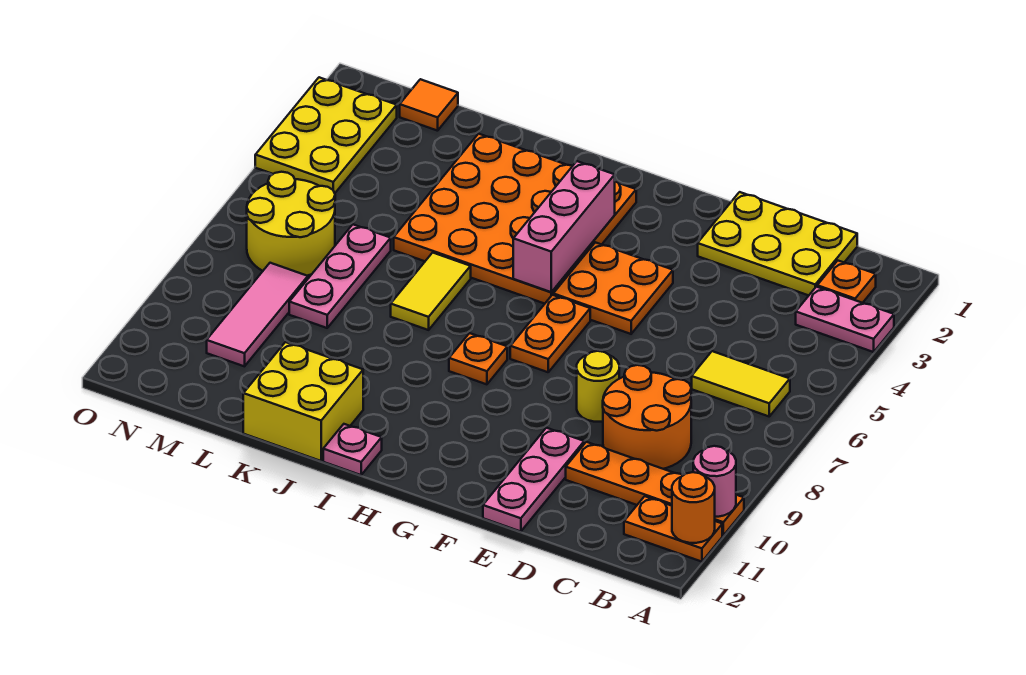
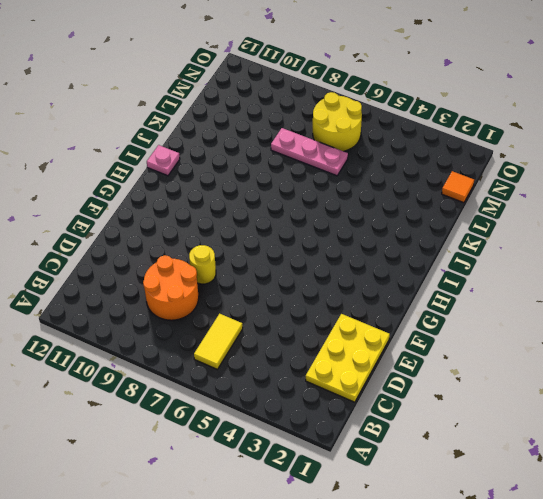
none -> pink plate A3:B3 level 1
none -> orange plate A10:D10 level 1
none -> orange plate A11:B11 level 1

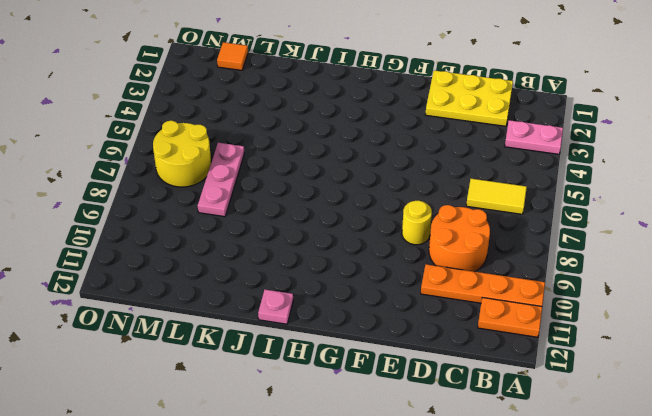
none -> orange plate B2 level 1
none -> pink plate E10:E12 level 1
none -> orange plate F4:G5 level 1

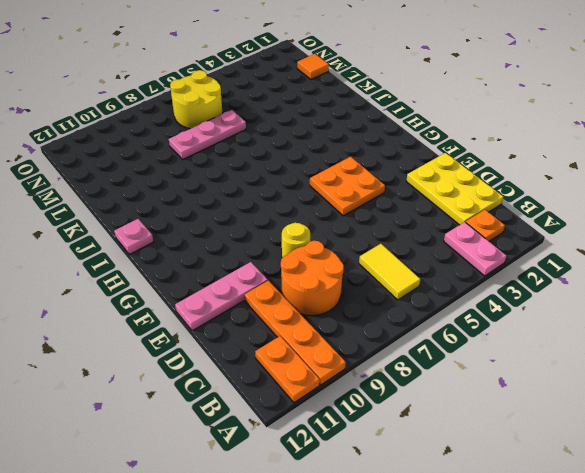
none -> orange plate G6:G7 level 1
none -> orange plate H2:K5 level 1
none -> orange plate H8 level 1

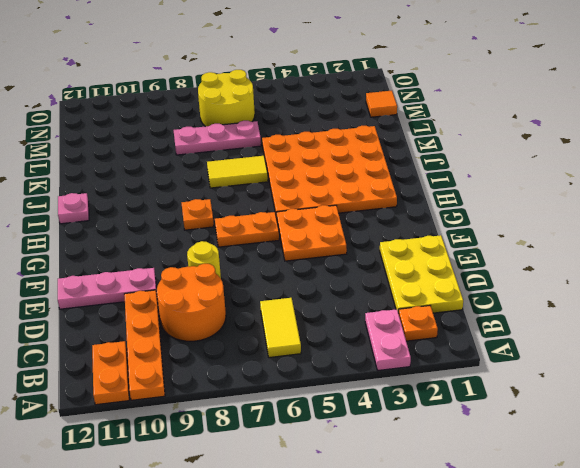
none -> yellow brick J11:K12 level 1
none -> pink tile M8:M10 level 1
none -> yellow plate N2:O4 level 1

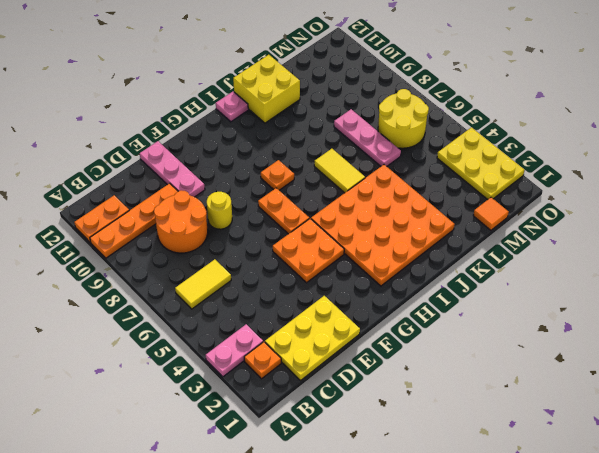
none -> pink tile M8:M10 level 1
none -> pink round brick A10 level 2
none -> orange round brick A11 level 2

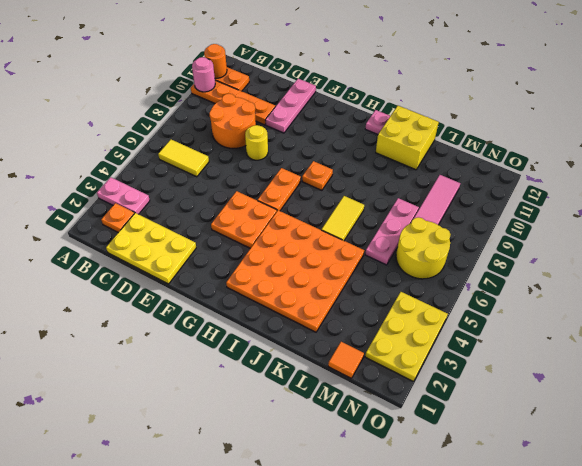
none -> pink brick H3:H5 level 2

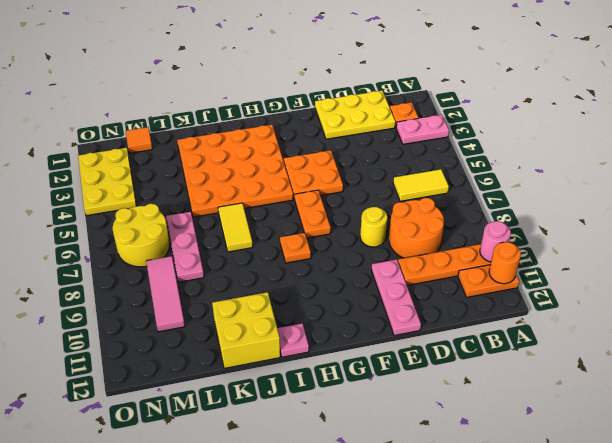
none -> pink brick H3:H5 level 2

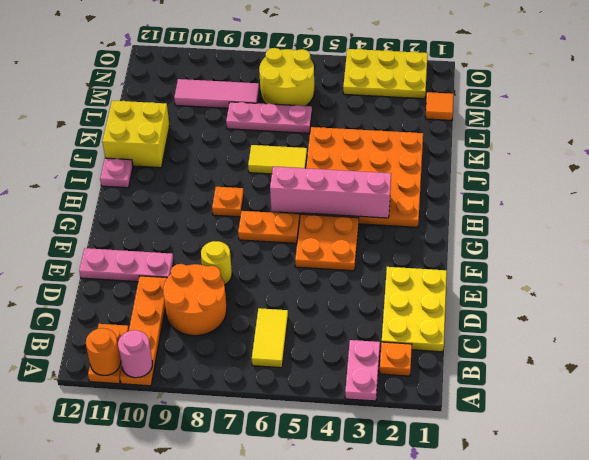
pink brick H3:H6 level 2 -> pink brick H3:H5 level 2

